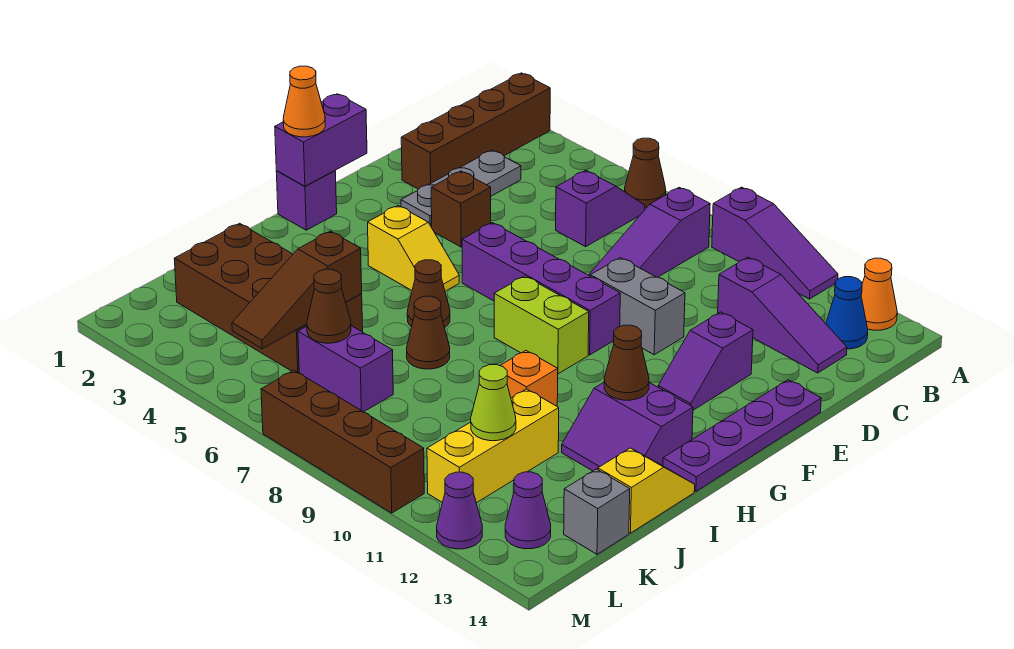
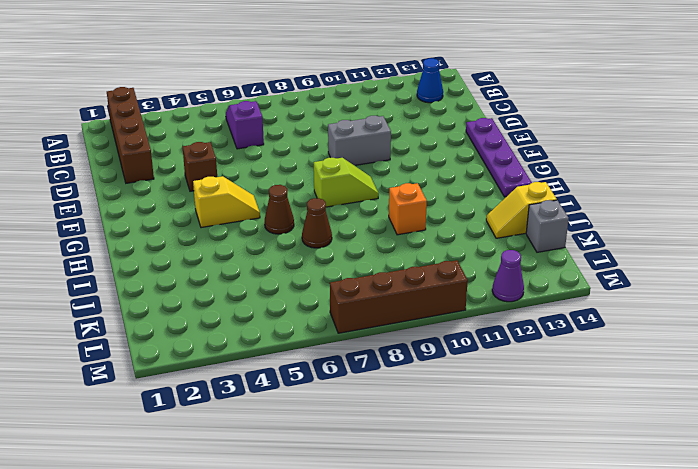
lime slope G8:G9 level 1 top 8 -> lime brick G8:G9 level 1
yellow slope J13:J14 level 1 top 14 -> yellow slope I14:J14 level 1 top J
none -> brown cone A6 level 1
none -> purple slope A9:A11 level 1 top 9
none -> orange cone A13 level 1
none -> purple slope B8:D8 level 1 top B

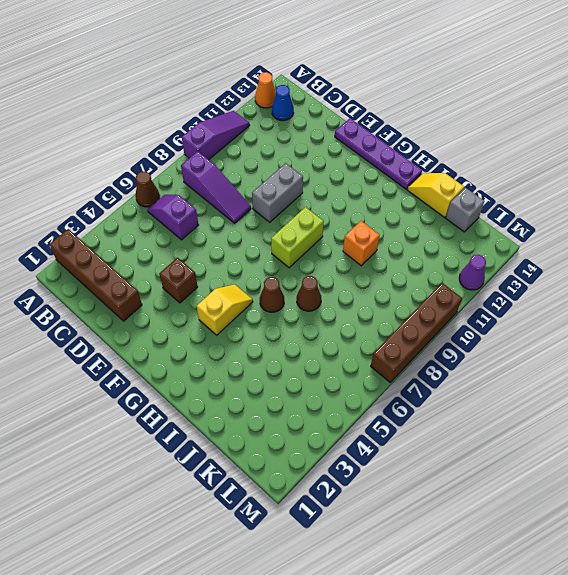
none -> grey plate C3:E3 level 1
none -> purple slope C11:C13 level 1 top 11
none -> purple slope E12:F12 level 1 top E
none -> purple brick F6:F9 level 1

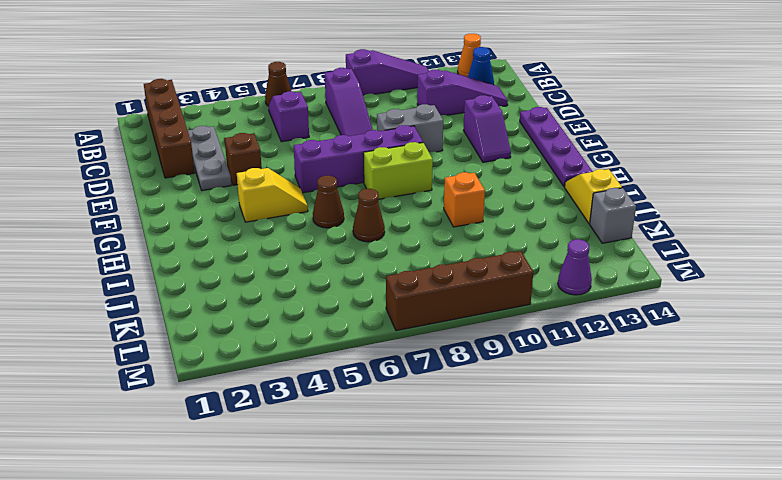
none -> purple brick G1 level 1
none -> purple slope H12:I13 level 1 top H
none -> brown brick J2:K5 level 1
none -> yellow brick J11:L11 level 1

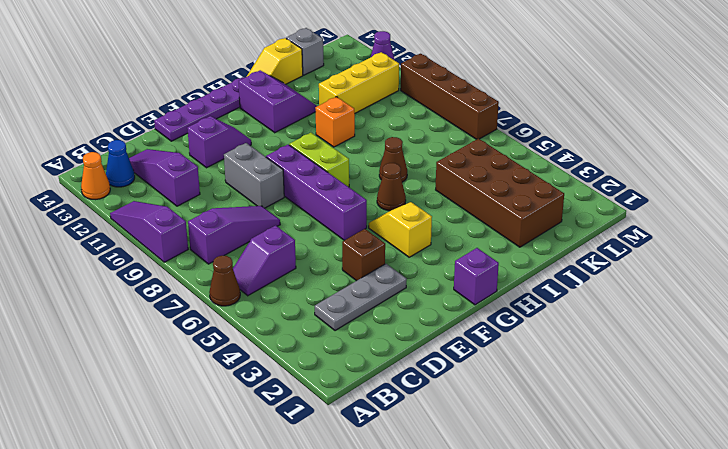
none -> brown brick A2:D2 level 1
none -> purple brick K6:K7 level 1
none -> purple cone L13 level 1
none -> purple brick F1:G1 level 2

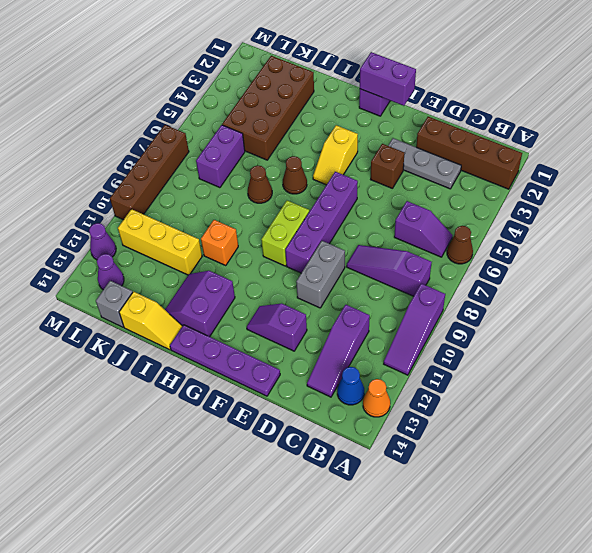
none -> brown cone H12 level 2
none -> brown slope J5:L5 level 2 top J
none -> brown cone K6 level 2
none -> lime cone K11 level 2

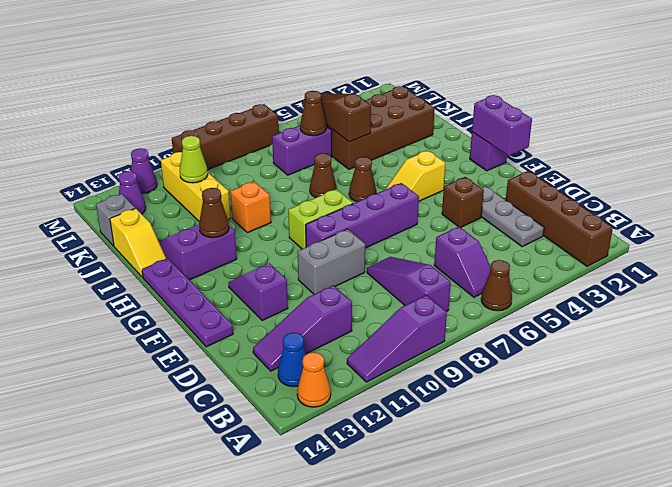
none -> orange cone G1 level 3

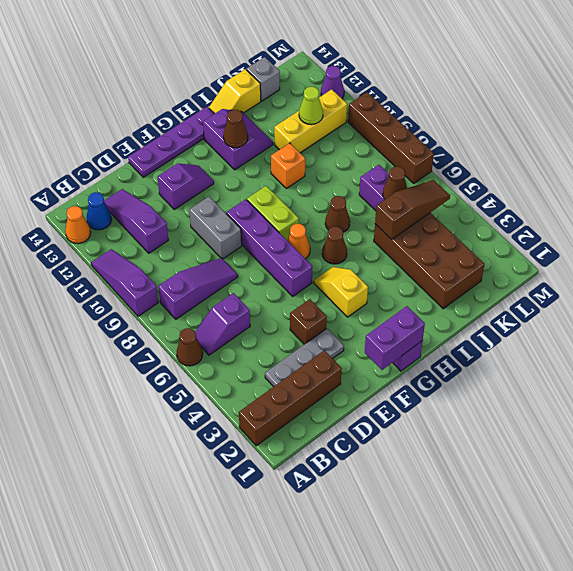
orange cone G7 level 1 -> orange cone G1 level 3
none -> purple cone L13 level 1

